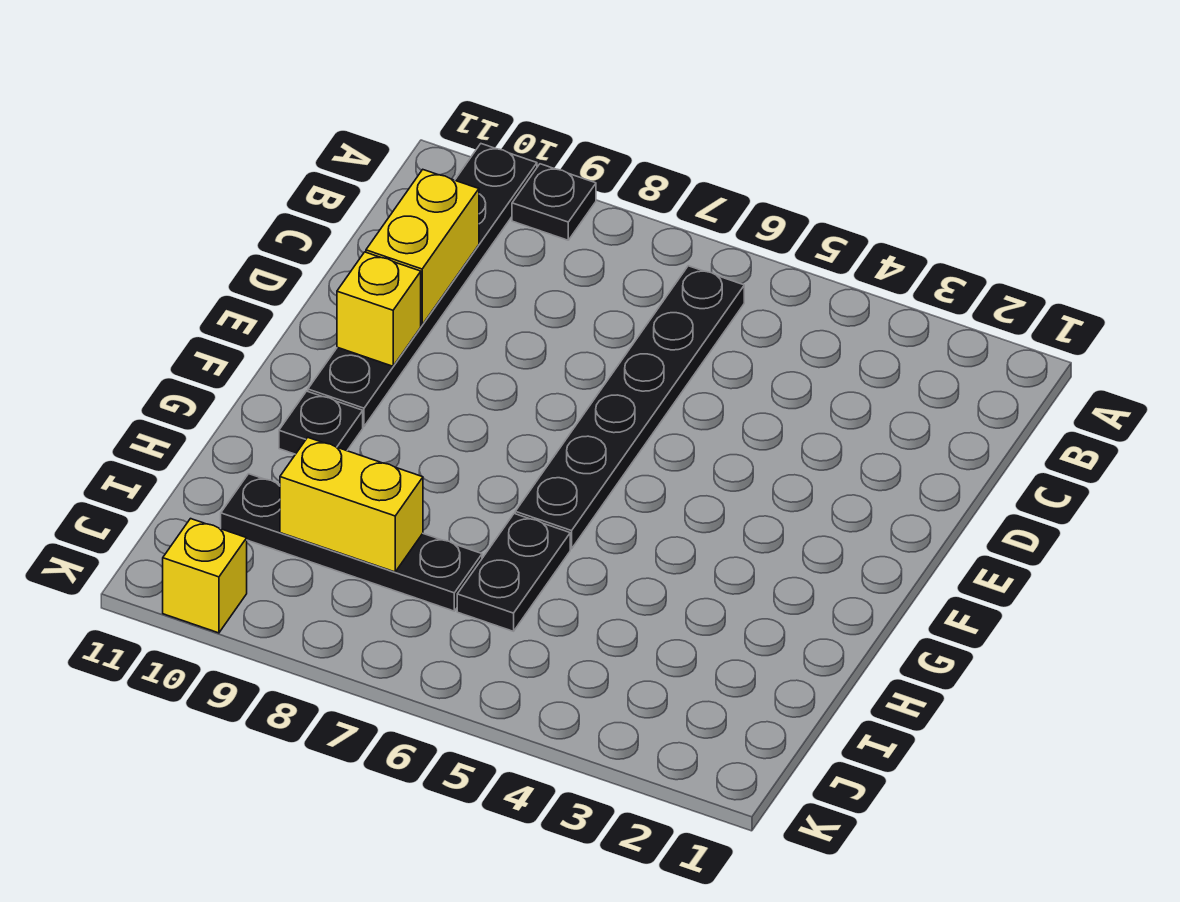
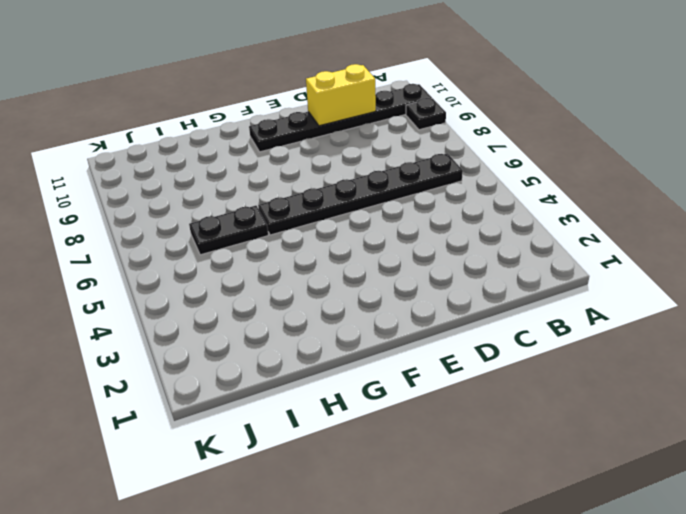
none -> black plate G10 level 1
none -> black plate I7:I10 level 1

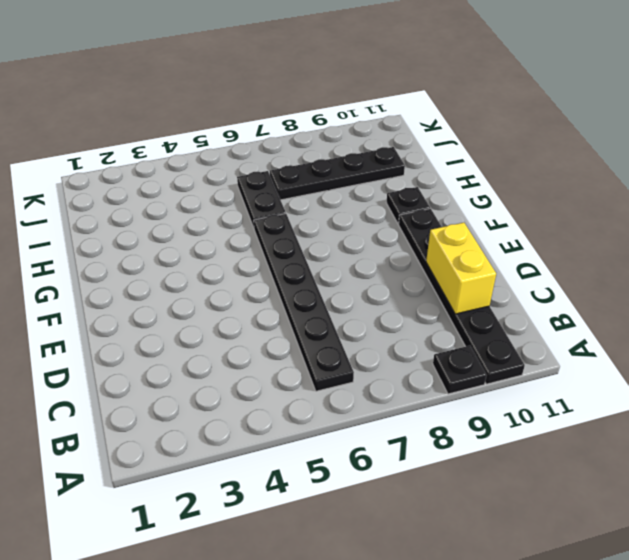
none -> yellow brick K10 level 1
none -> yellow brick E10 level 2

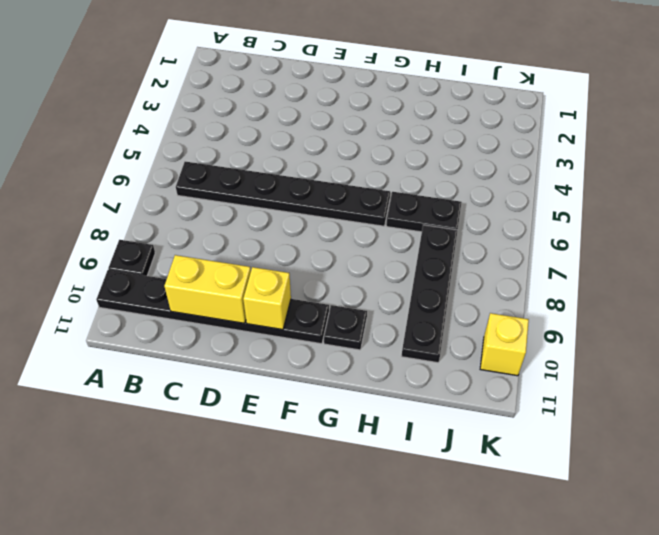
none -> yellow brick I8:I9 level 2

